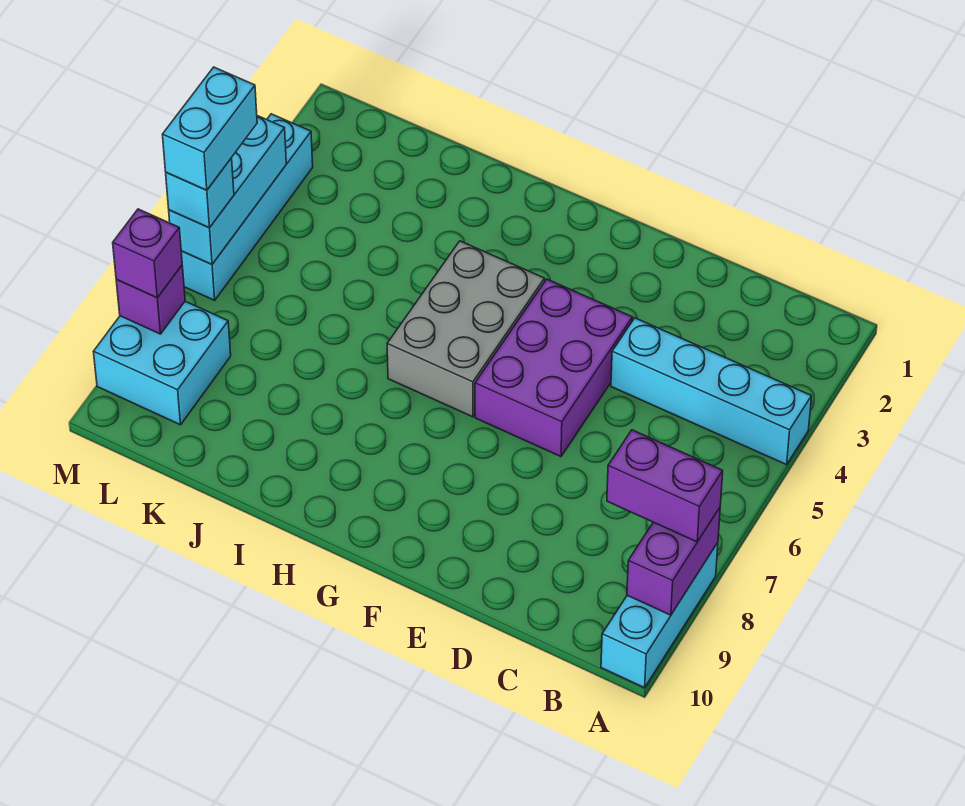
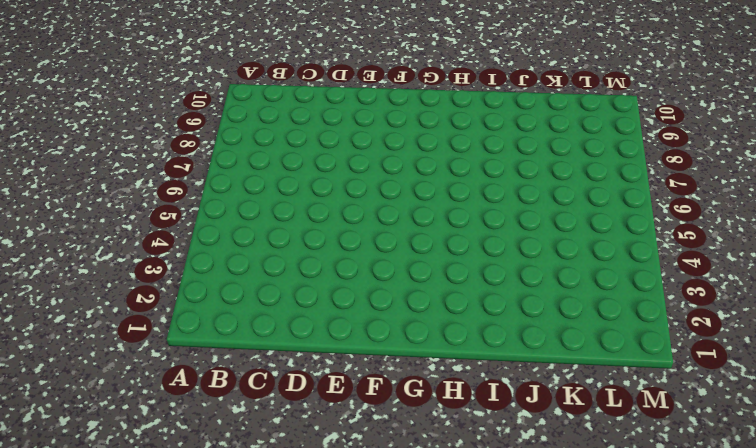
none -> cyan brick A4:D4 level 1
none -> cyan brick A8:A10 level 1
none -> purple brick E4:F6 level 1

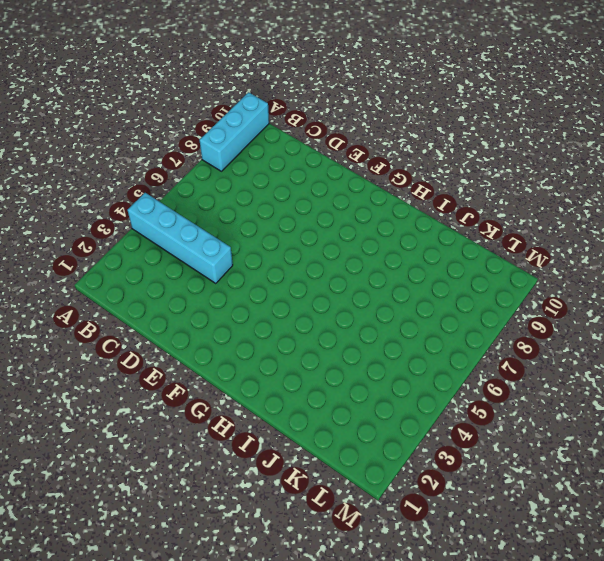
none -> purple brick E4:F6 level 1
none -> grey brick G4:H6 level 1
none -> cyan brick L8:M9 level 1

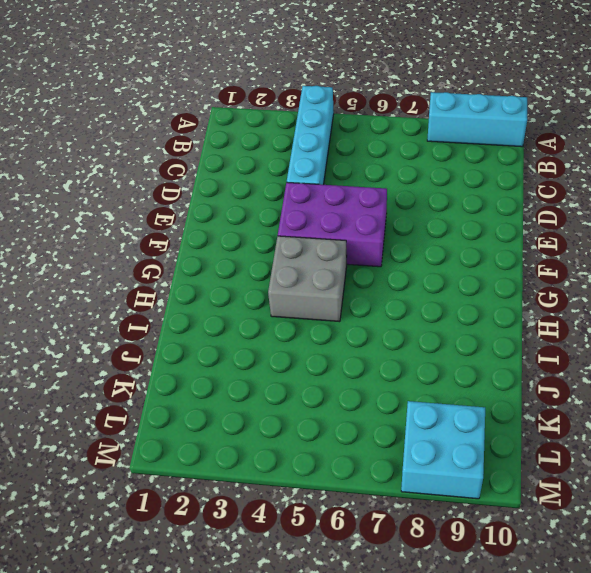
grey brick G4:H5 level 1 -> grey brick G4:H6 level 1
none -> cyan brick M3:M6 level 1
none -> purple brick A8:A9 level 2
none -> cyan brick M4:M6 level 2

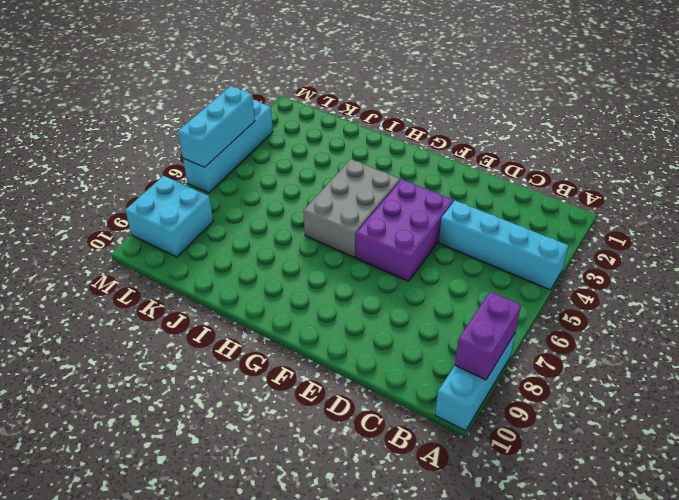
none -> purple brick M8 level 2
none -> purple brick A8:B8 level 3
none -> cyan brick M6 level 3

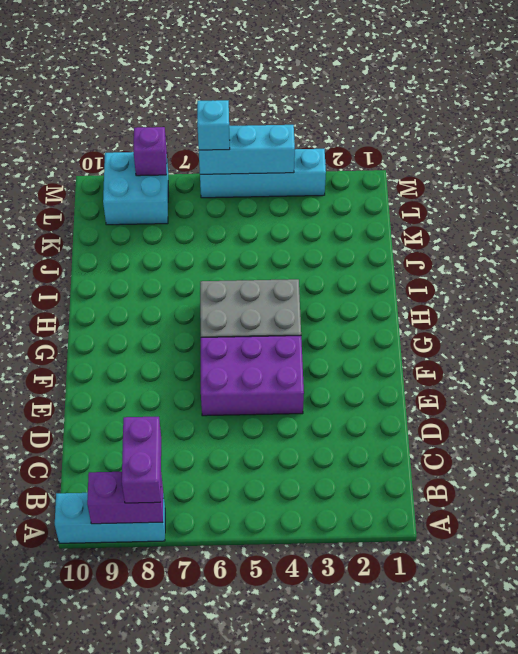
none -> cyan brick A4:D4 level 1
none -> purple brick M8 level 3
none -> cyan brick M5:M6 level 4

